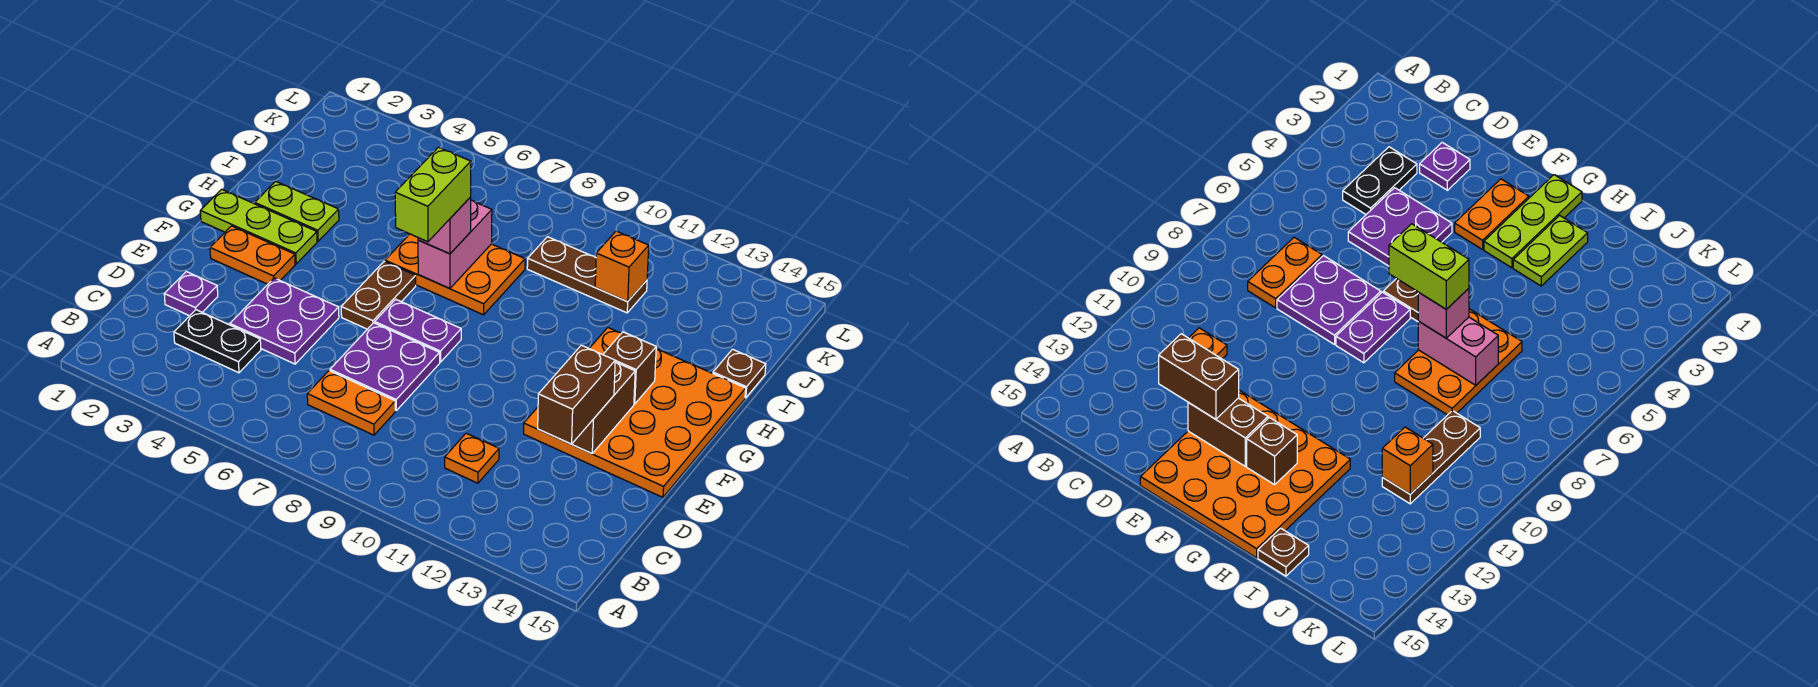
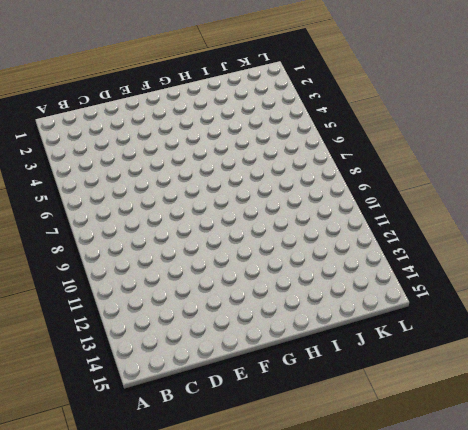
none -> black plate C3:C4 level 1
none -> orange plate C7:C8 level 1
none -> orange plate C11 level 1

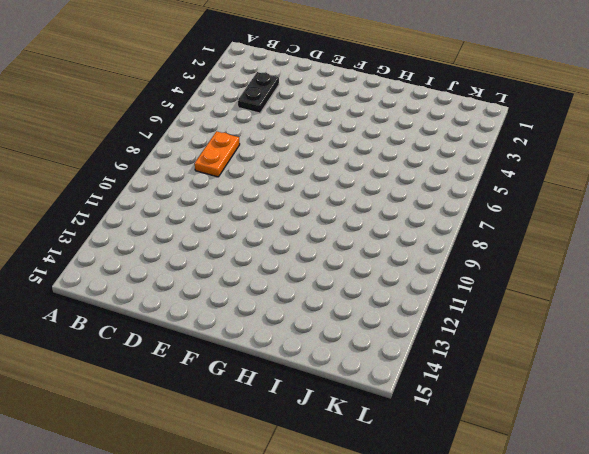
none -> orange plate C11 level 1
none -> purple plate D2 level 1
none -> purple plate D4:E5 level 1

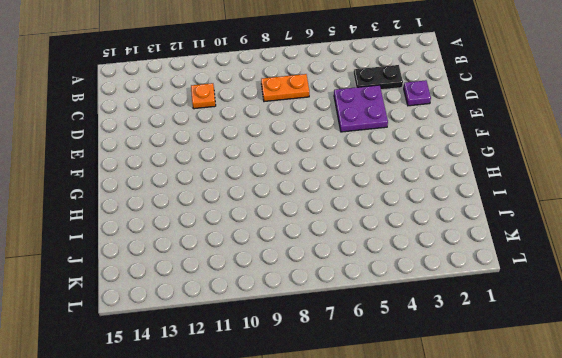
none -> purple plate D7:E8 level 1
none -> orange plate E12:H15 level 1
none -> orange plate F2:F3 level 1

